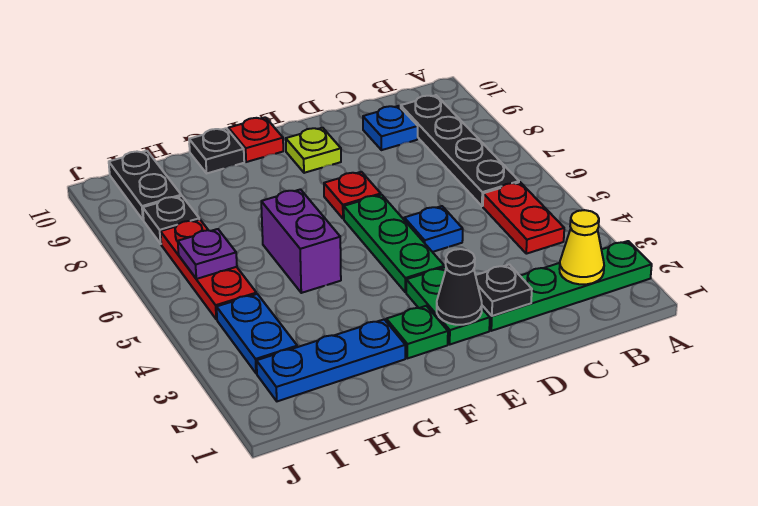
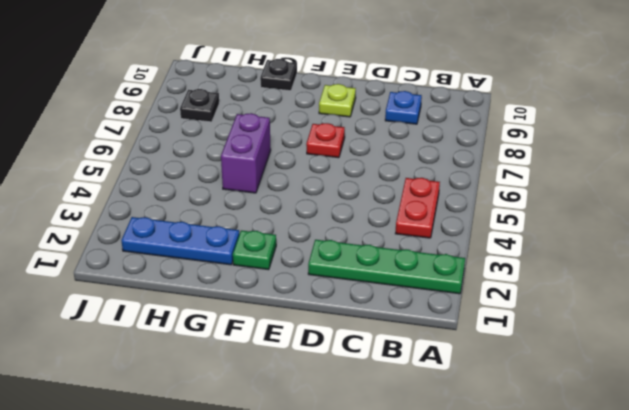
none -> black plate B6:B9 level 1
none -> blue plate D5 level 1
none -> green plate E2:E3 level 1

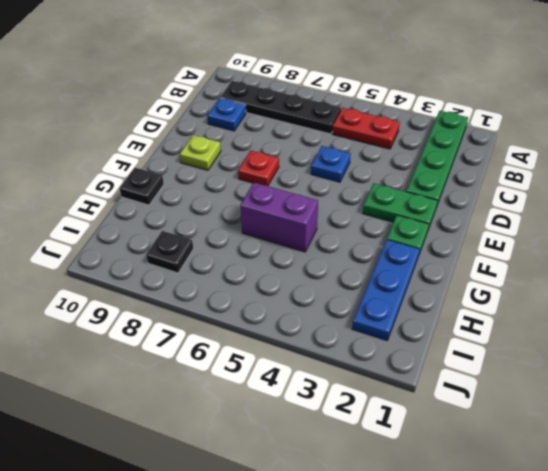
none -> green plate E4:E6 level 1
none -> red plate F10 level 1
none -> blue plate I3:I4 level 1

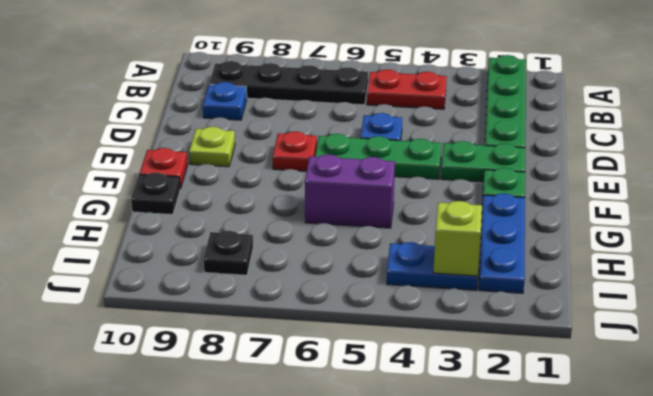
lime brick I3 level 2 -> none
none -> red plate I5:I7 level 1
none -> black plate I9:I10 level 1
none -> yellow cone B2 level 2

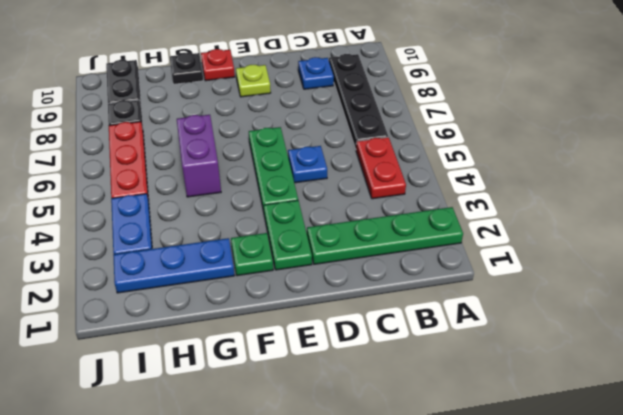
none -> red plate E7 level 1
none -> yellow cone B2 level 2
none -> black plate D2 level 2

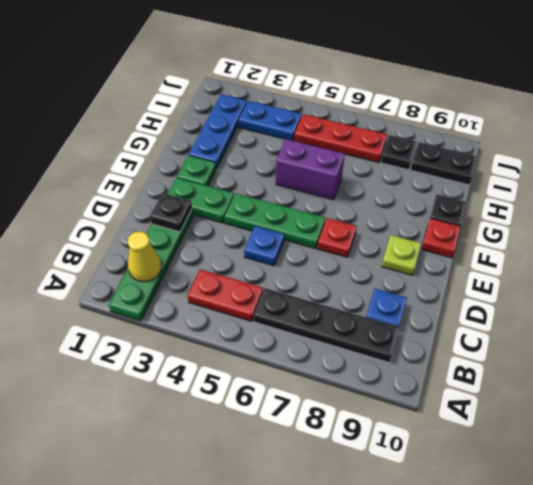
none -> black cone E2 level 2
none -> purple plate I6 level 2

